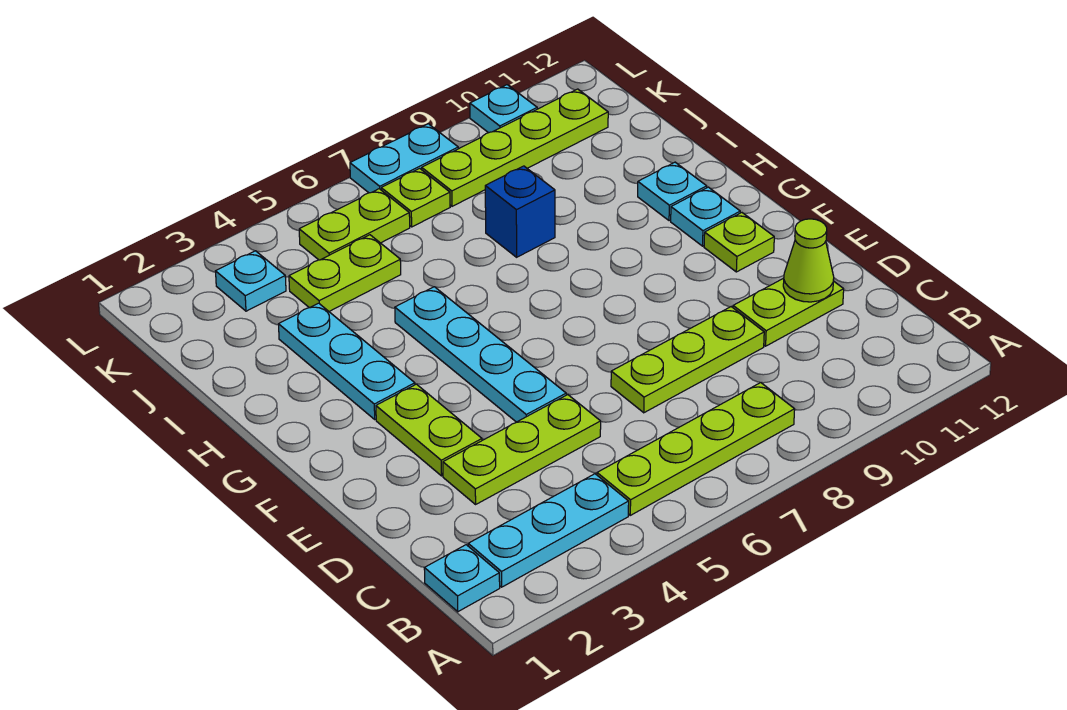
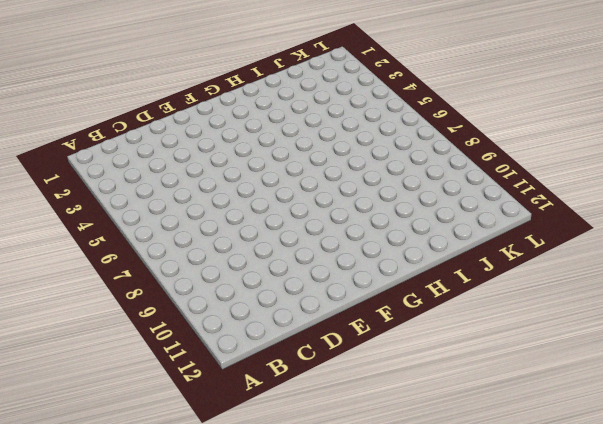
none -> cyan plate B1 level 1
none -> cyan plate B2:B4 level 1
none -> lime plate B5:B8 level 1

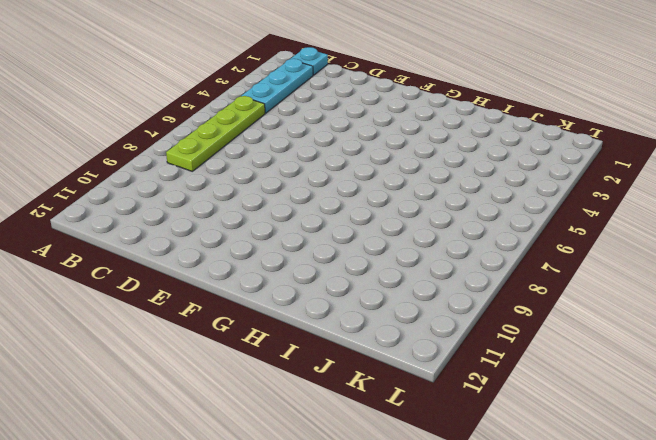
none -> lime plate D3:D5 level 1
none -> lime plate D7:D9 level 1
none -> lime plate D10:D11 level 1

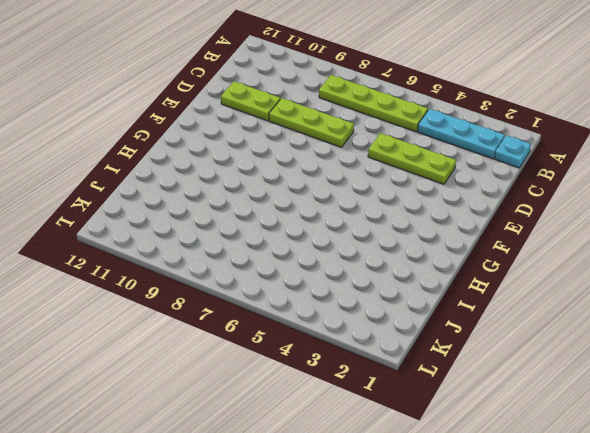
none -> lime plate E3:F3 level 1
none -> cyan plate E5:H5 level 1
none -> lime plate F11 level 1

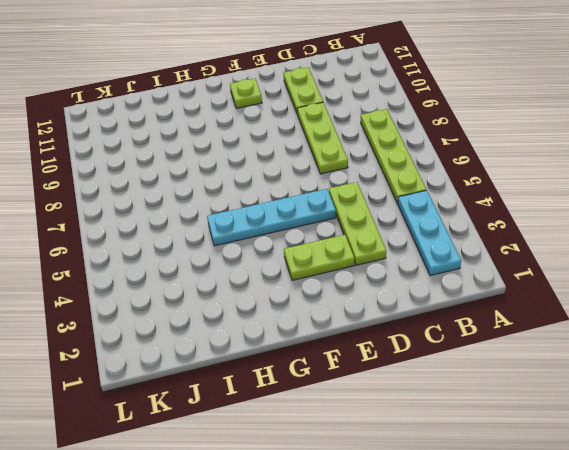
none -> cyan plate B1 level 1
none -> cyan plate G3:I3 level 1
none -> cyan plate G11 level 1

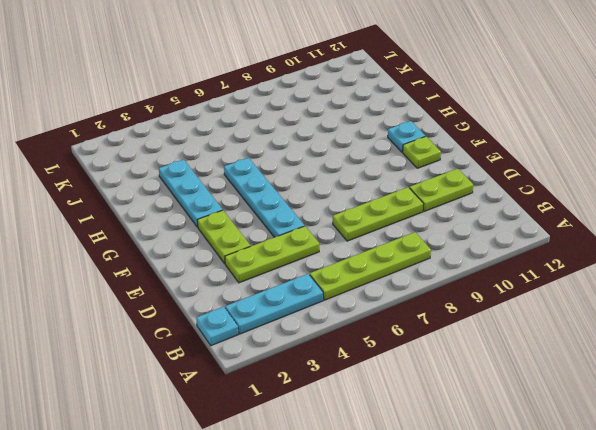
none -> cyan plate H11 level 1
none -> blue brick I8 level 1
none -> lime plate J4:J5 level 1

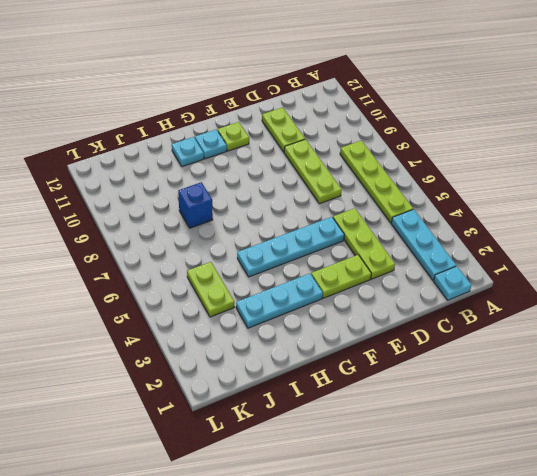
none -> cyan plate K3 level 1
none -> lime plate K5:K6 level 1
none -> lime plate K7 level 1

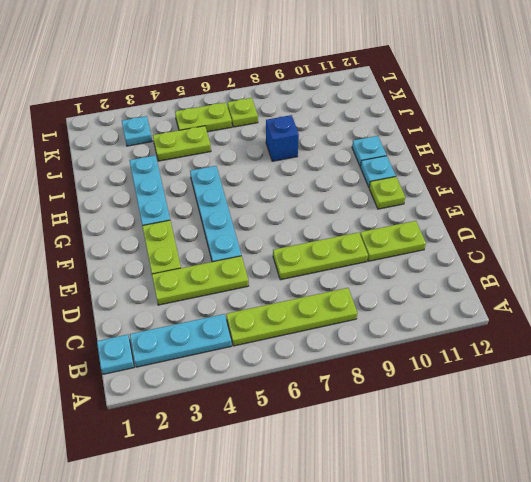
none -> lime plate K8:K11 level 1
none -> cyan plate L7:L8 level 1
none -> cyan plate L10 level 1

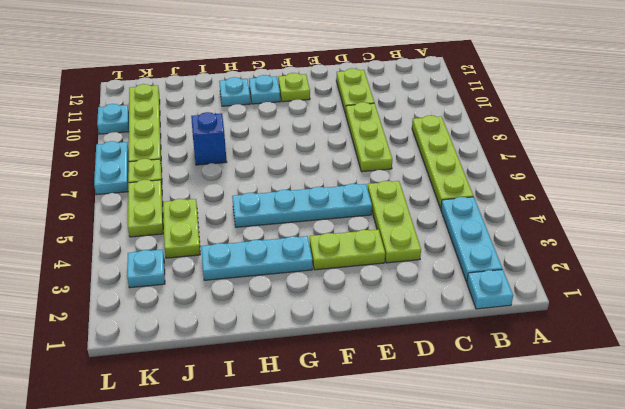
none -> lime cone D11 level 2

